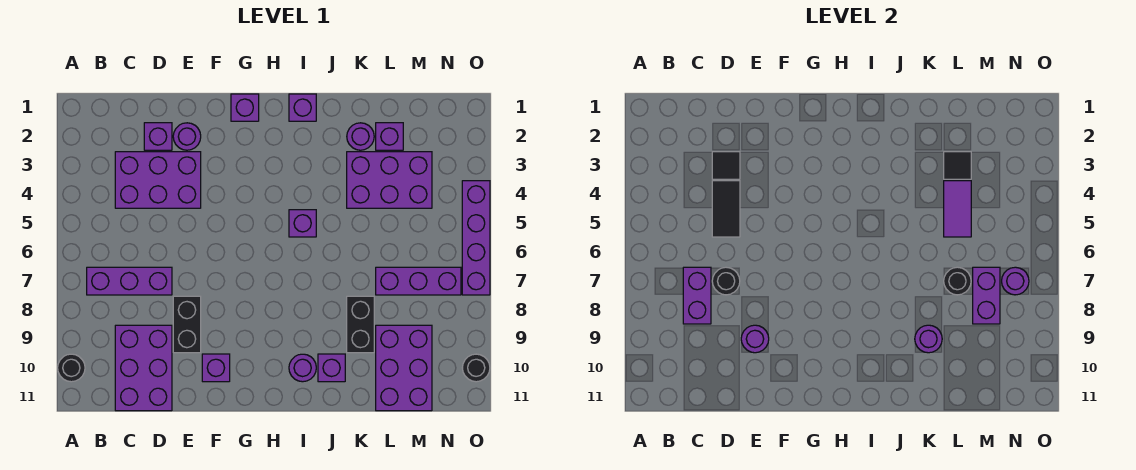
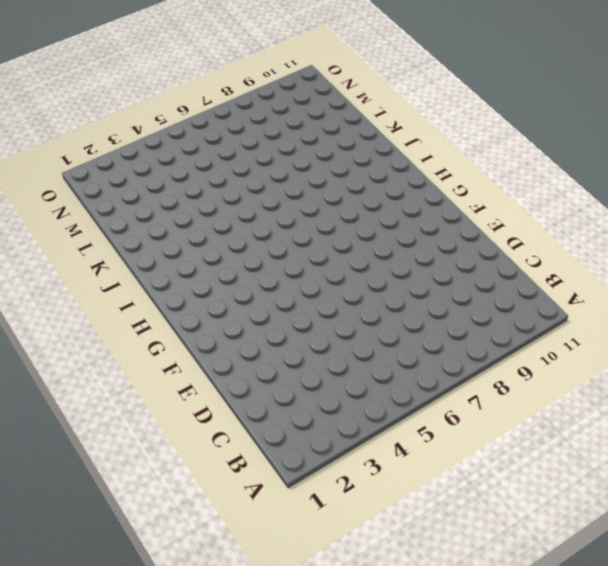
none -> black round brick A10 level 1
none -> purple brick B7:D7 level 1
none -> purple brick C3:E4 level 1
none -> purple brick C9:D11 level 1

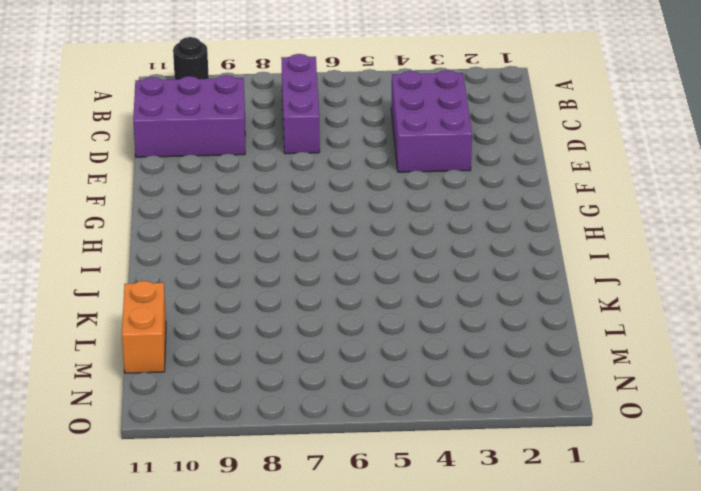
orange brick L11:M11 level 1 -> purple brick L9:M11 level 1
none -> purple brick D2 level 1
none -> purple round brick E2 level 1
none -> black brick E8:E9 level 1
none -> purple brick F10 level 1

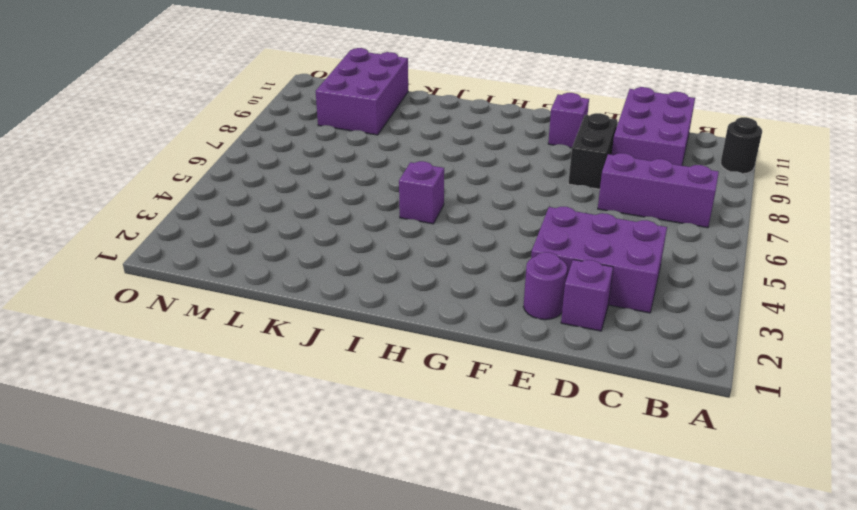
none -> purple brick G1 level 1
none -> purple brick I1 level 1
none -> purple round brick I10 level 1
none -> purple brick J10 level 1

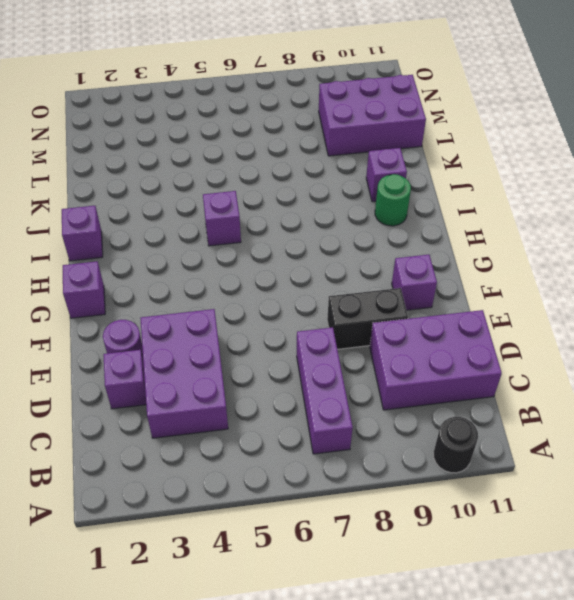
green round brick I10 level 1 -> purple round brick I10 level 1
none -> purple round brick K2 level 1
none -> purple brick K3:M4 level 1
none -> black brick K8:K9 level 1
none -> purple brick L2 level 1

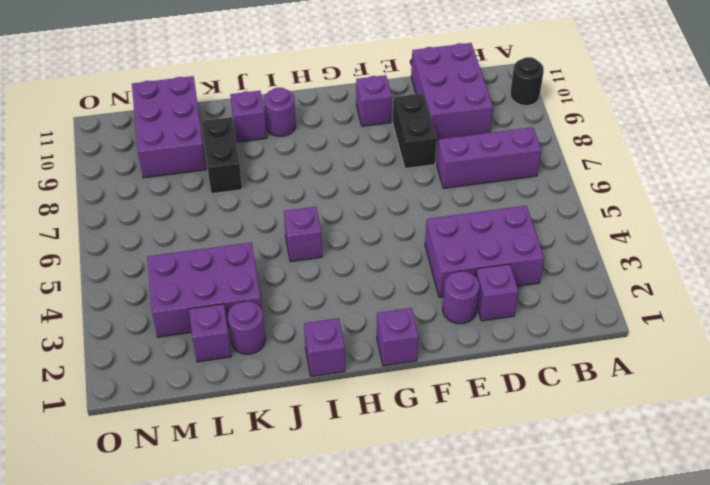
none -> purple brick L7:N7 level 1
none -> purple brick O4:O7 level 1
none -> black round brick O10 level 1
none -> purple brick C7:C8 level 2

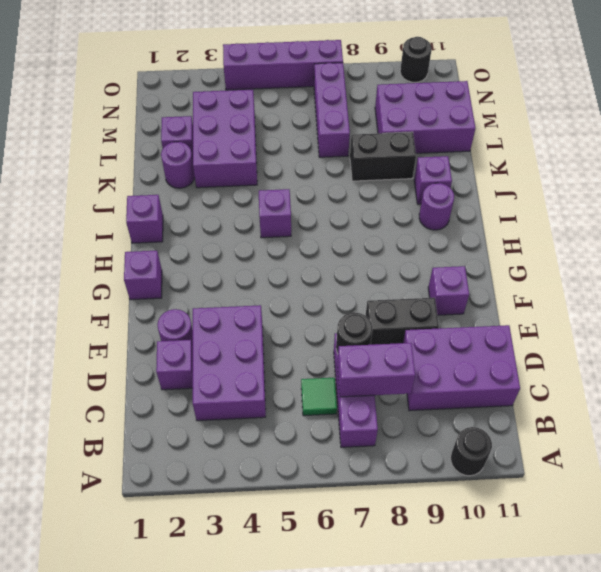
green tile C6 level 1 -> none
none -> black tile D3 level 2
none -> black tile D4:D5 level 2
none -> purple round brick E9 level 2
none -> purple round brick K9 level 2

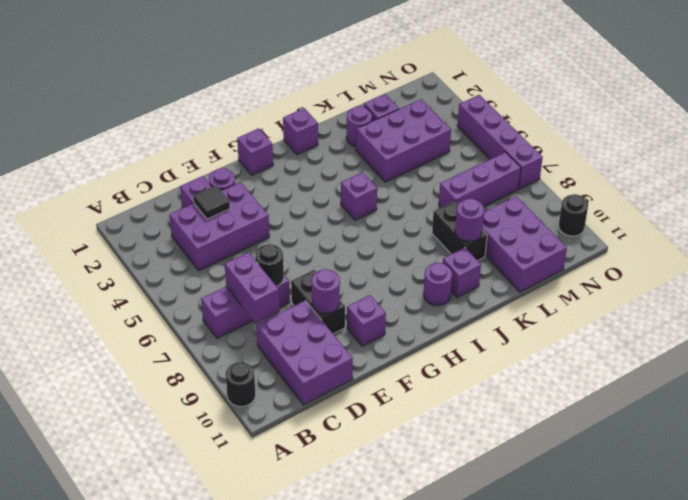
none -> black tile D4:D5 level 2
none -> black tile L3 level 2
none -> purple tile L4:L5 level 2
none -> black round brick L7 level 2

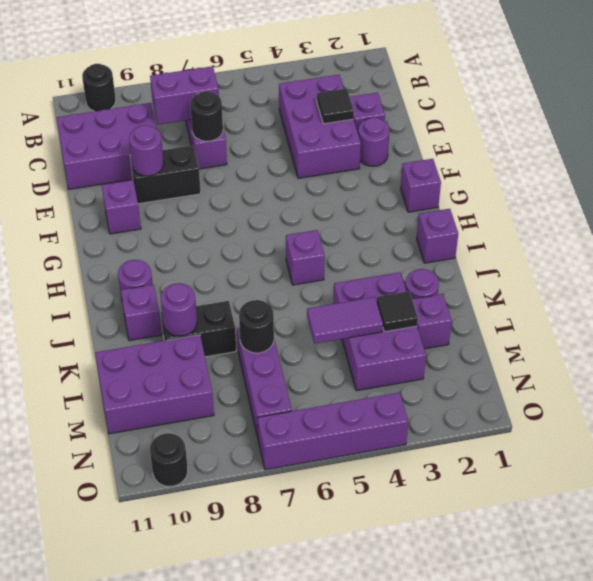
none -> black tile D4:D5 level 2
none -> purple brick M7:M8 level 2
none -> purple round brick N7 level 2

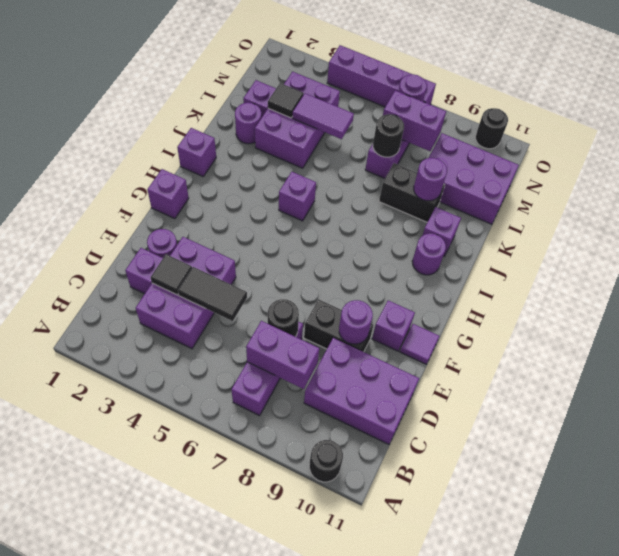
purple tile F11 level 1 -> none

